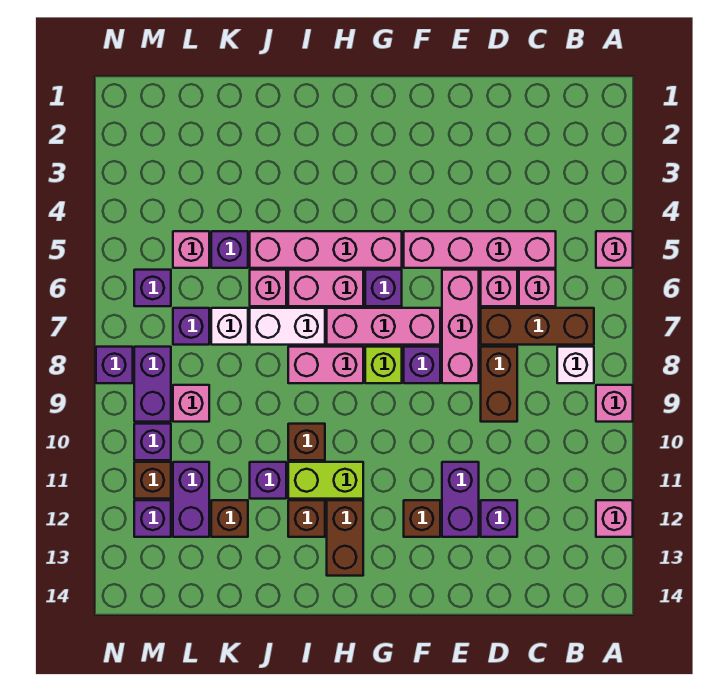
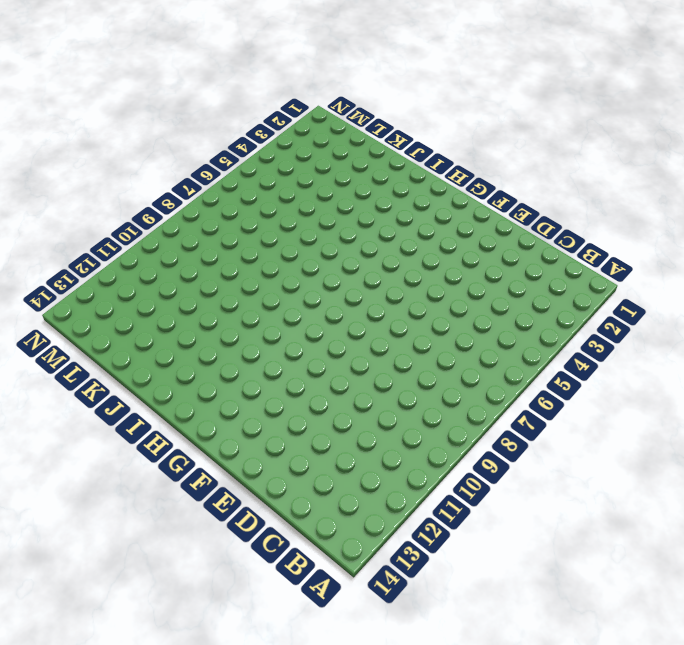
none -> pink brick A5 level 1
none -> pink brick A9 level 1
none -> pink brick A12 level 1
none -> brown brick B7:D7 level 1

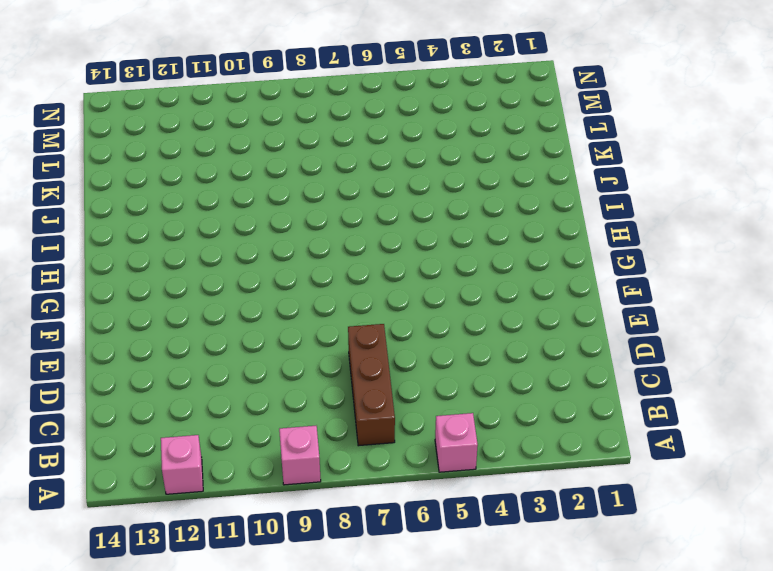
none -> white brick B8 level 1
none -> pink brick C5:F5 level 1
none -> pink brick C6 level 1
none -> pink brick D6 level 1

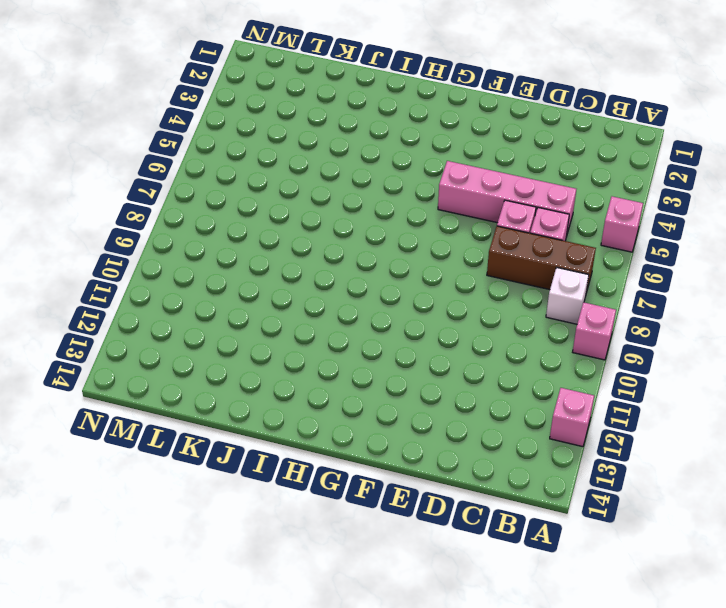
none -> brown brick D8:D9 level 1
none -> purple brick D12 level 1
none -> pink brick E6:E8 level 1
none -> purple brick E11:E12 level 1

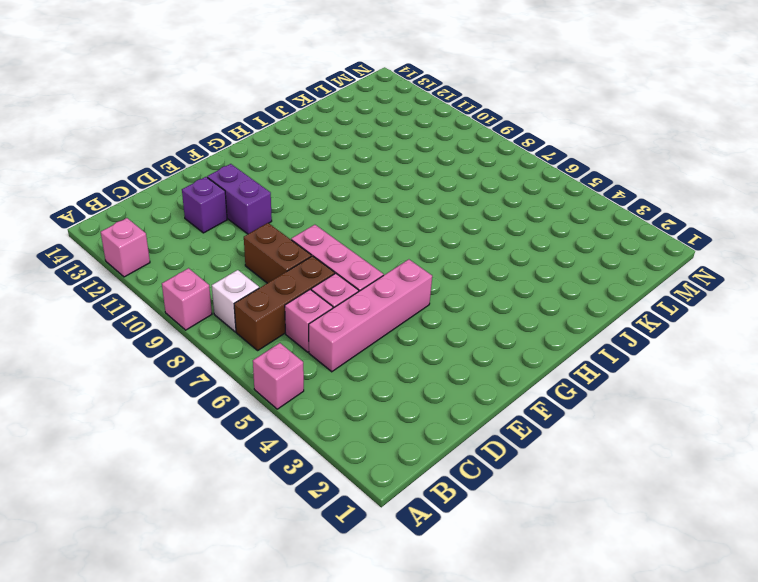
none -> pink brick F7:H7 level 1
none -> purple brick F8 level 1
none -> brown brick F12 level 1
none -> pink brick G5:J5 level 1

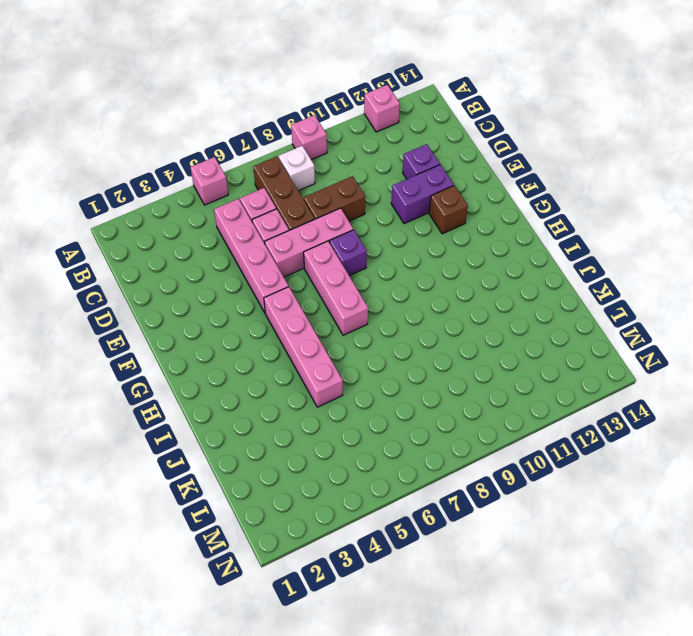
none -> purple brick G6 level 1
none -> lime brick G8 level 1
none -> pink brick H6:I6 level 1
none -> pink brick H8:I8 level 1

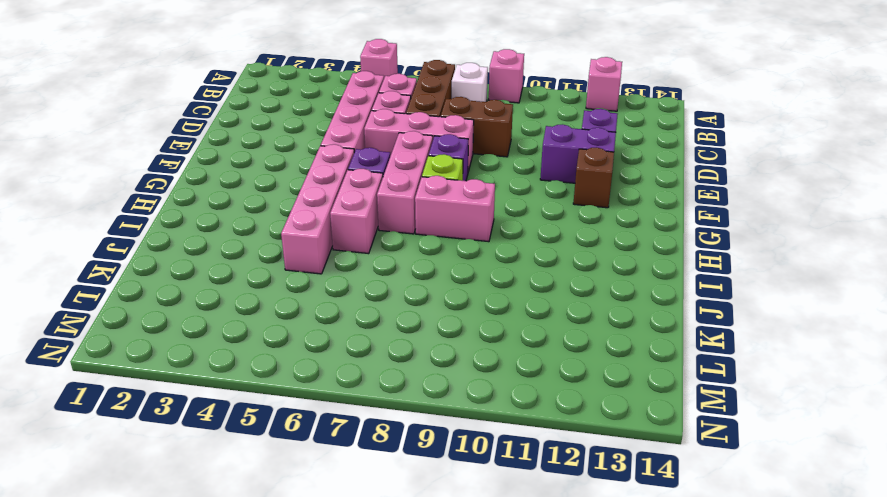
pink brick H8:H9 level 1 -> pink brick H8:I8 level 1
none -> lime brick H11:I11 level 1
none -> brown brick H12:H13 level 1
none -> white brick I7:J7 level 1
none -> brown brick I10 level 1

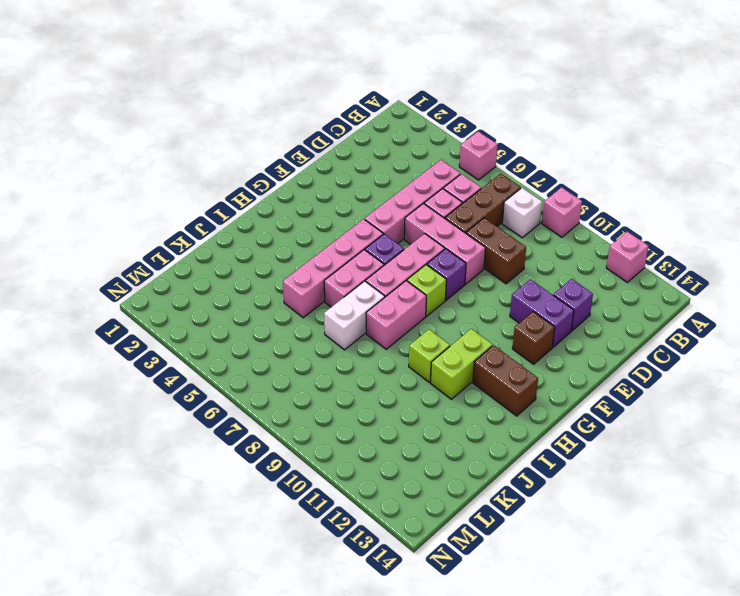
lime brick I10 level 1 -> brown brick I10 level 1
none -> brown brick I12 level 1
none -> pink brick J6 level 1
none -> purple brick J11 level 1
none -> purple brick K5 level 1

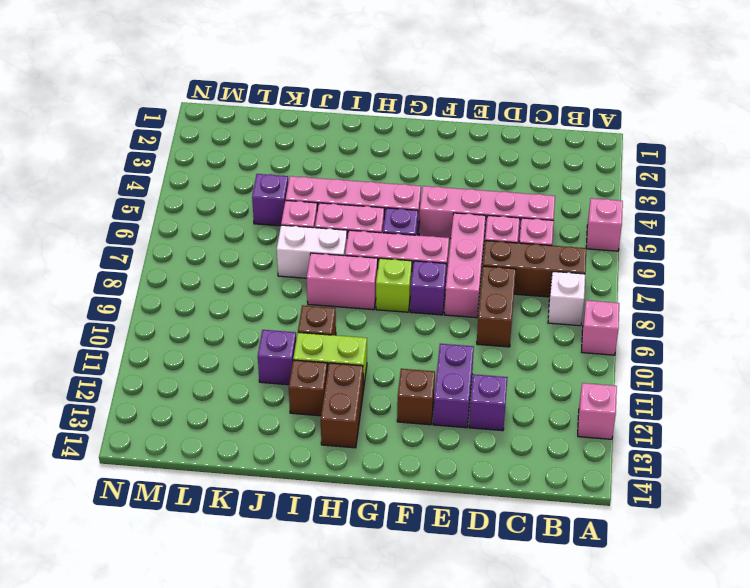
none -> white brick K7 level 1
none -> brown brick K12 level 1
none -> pink brick L5 level 1
none -> purple brick L7 level 1

